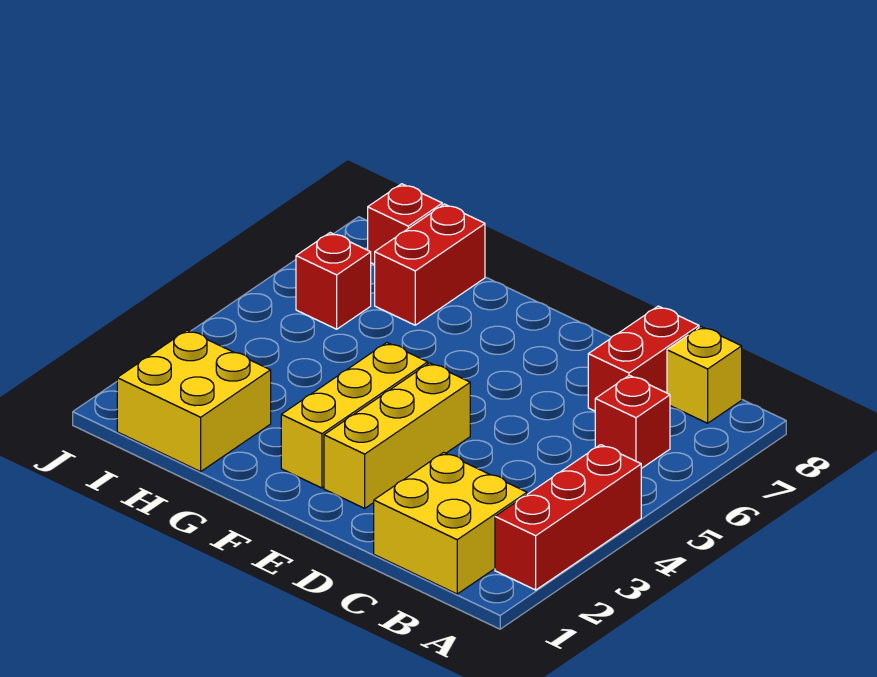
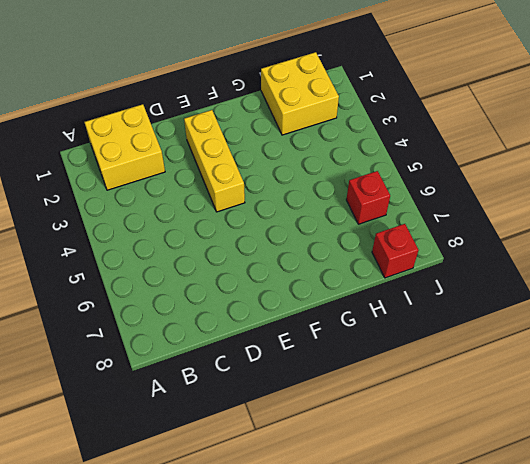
none -> red brick A2:A4 level 1
none -> red brick B6 level 1

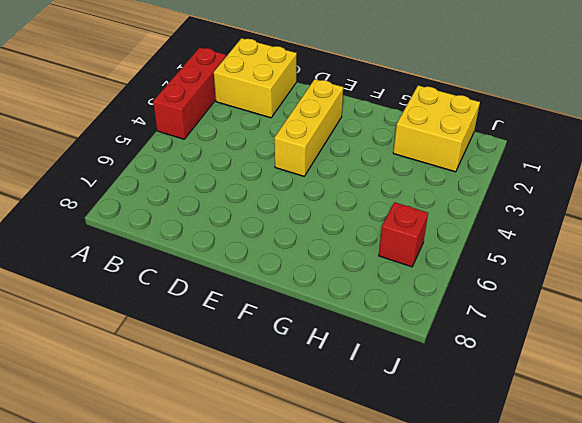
none -> red brick B6 level 1
none -> yellow brick B8 level 1

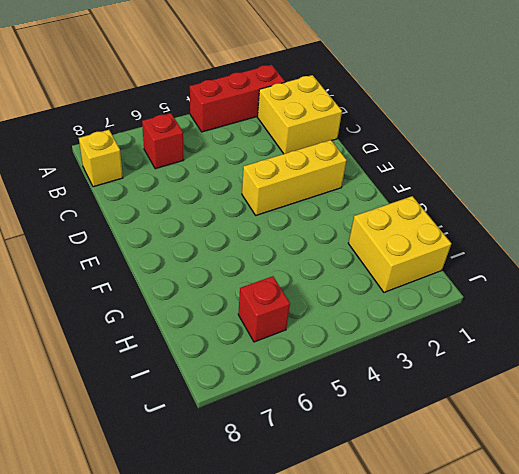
none -> red brick C7:C8 level 1
none -> yellow brick F2:F4 level 1

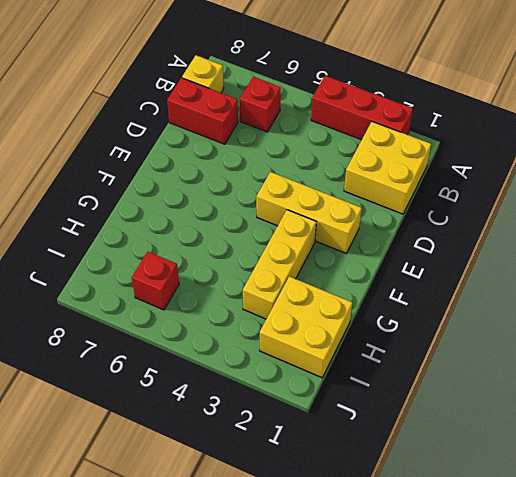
yellow brick F3:H3 level 1 -> yellow brick F2:F4 level 1
none -> red brick H7:H8 level 1
none -> red brick I8 level 1

